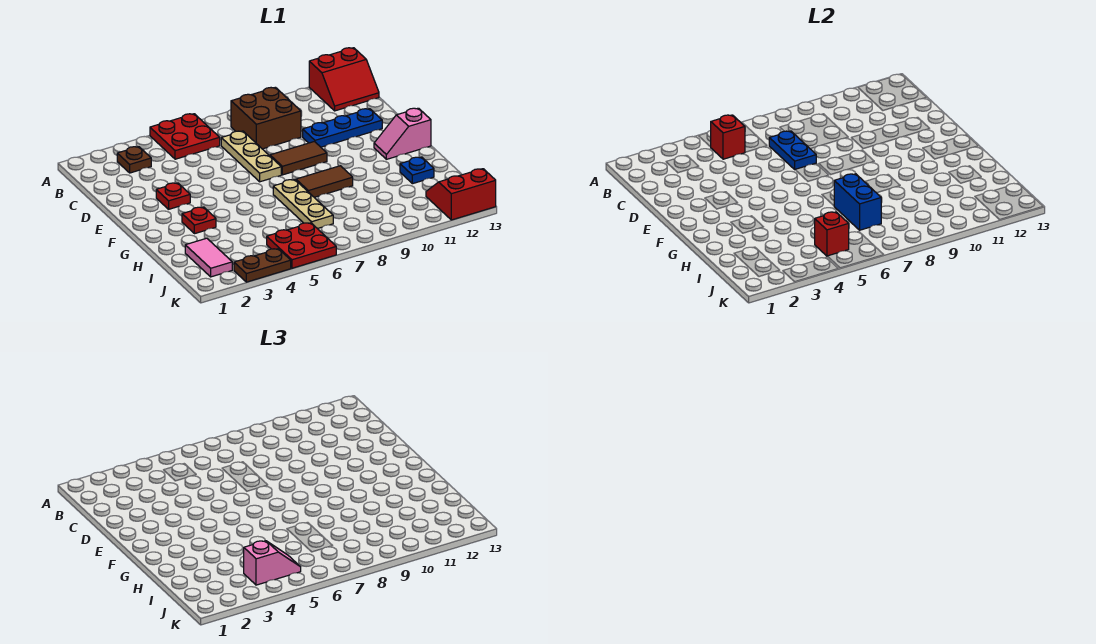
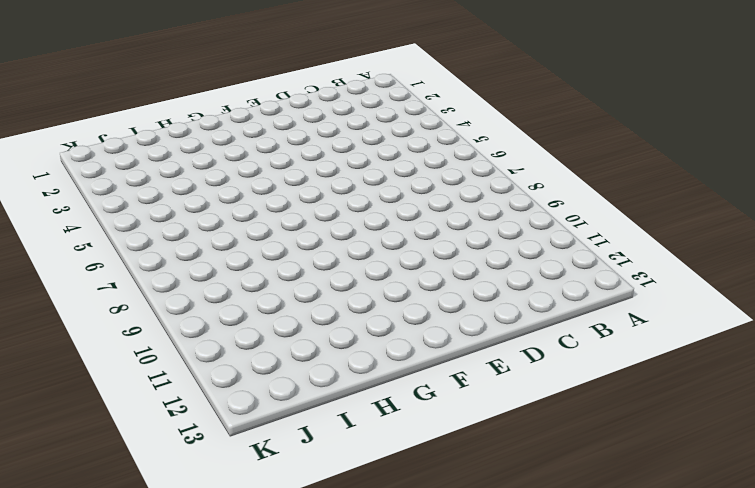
none -> red plate A5:B6 level 1
none -> red slope A12:B13 level 1 top A
none -> brown plate B3 level 1

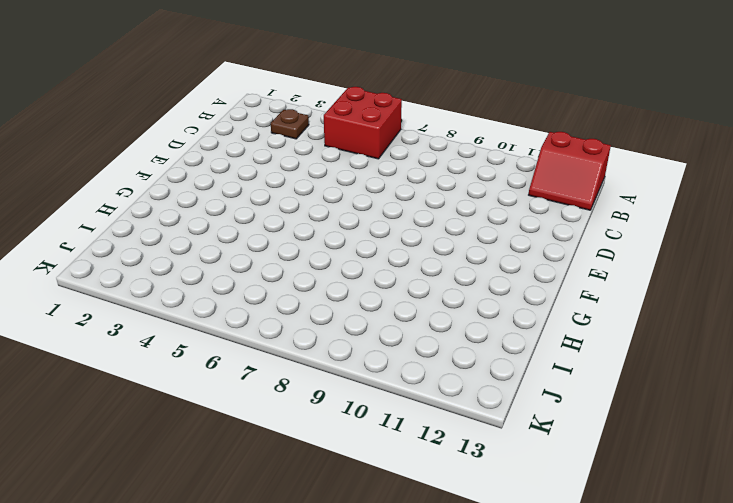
red brick A5:B6 level 1 -> red plate A5:B6 level 1
none -> brown brick B8:C9 level 1
none -> tan plate C7:E7 level 1
none -> blue plate D10:D12 level 1

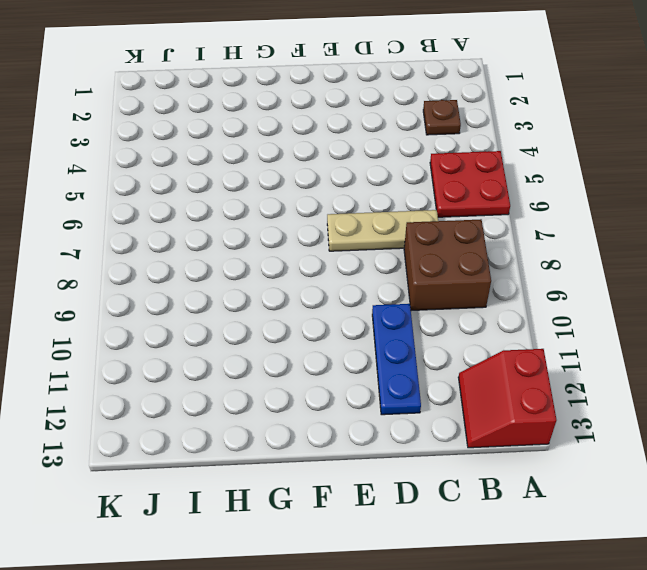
none -> red plate E3 level 1
none -> brown tile E8:E9 level 1
none -> pink slope F12:F13 level 1 top 13

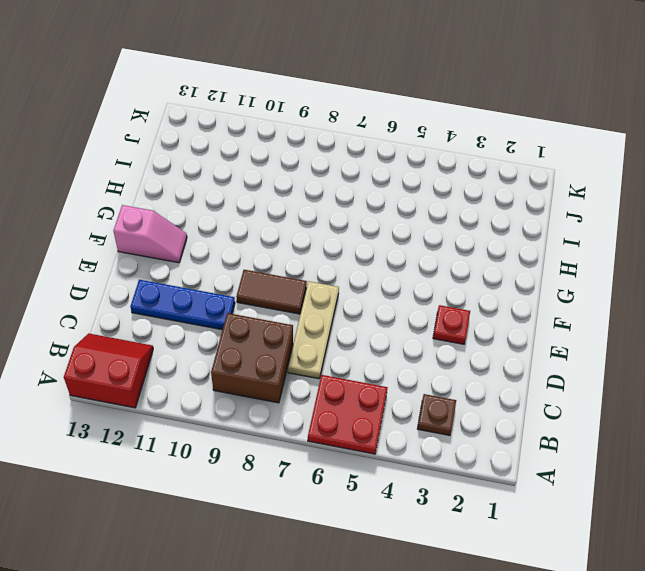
none -> red plate G3 level 1
none -> tan plate G7:I7 level 1
none -> brown tile G8:G9 level 1

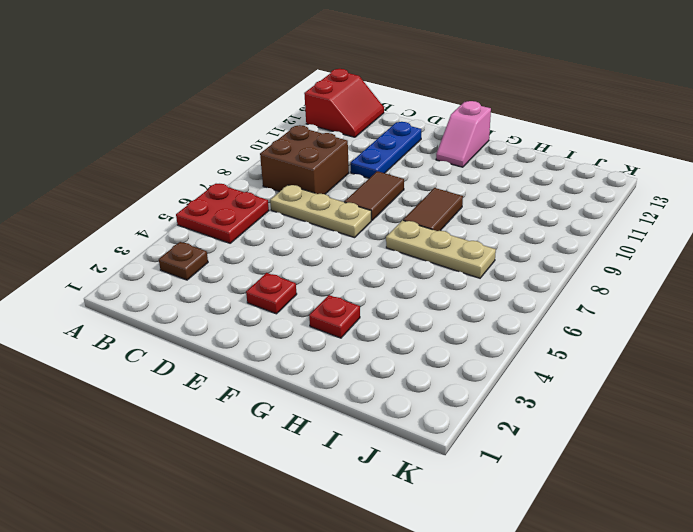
none -> blue plate H12 level 1
none -> pink tile I2:J2 level 1
none -> red plate J5:K6 level 1

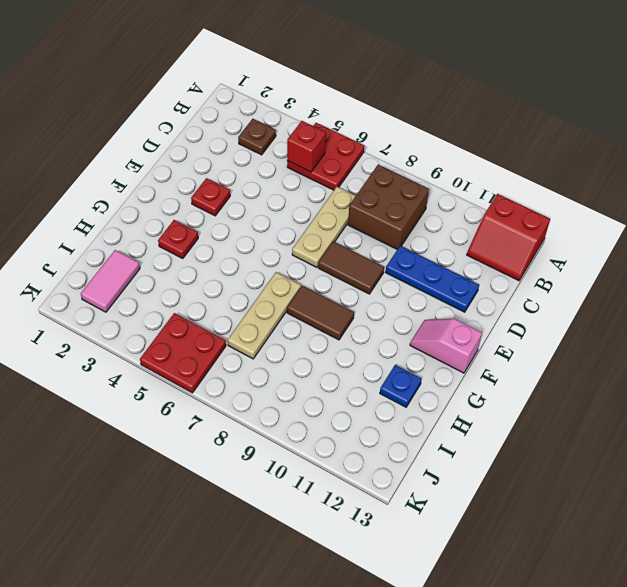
none -> red slope J12:K13 level 1 top K
none -> brown plate K3:K4 level 1
none -> blue plate C7:D7 level 2

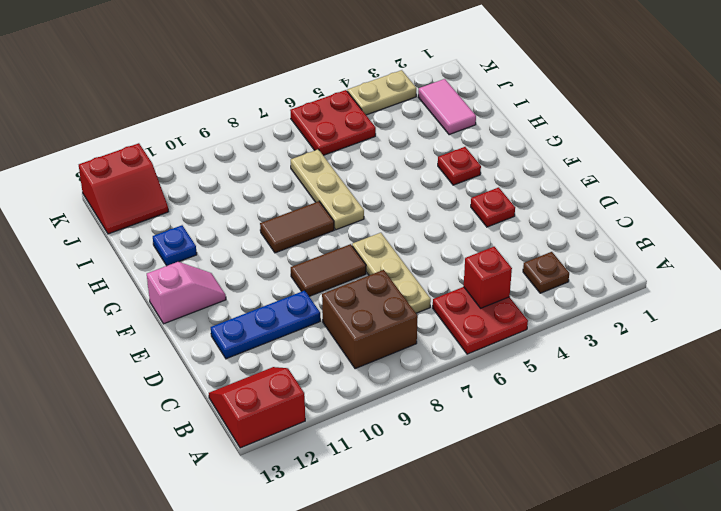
tan plate K3:K4 level 1 -> brown plate K3:K4 level 1
none -> blue plate C7:D7 level 2
none -> blue brick H7:I7 level 2
none -> red brick J5 level 2

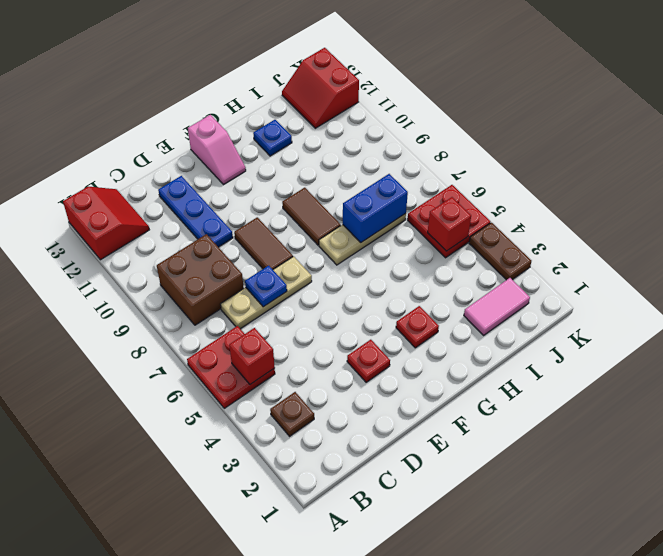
blue plate D7 level 2 -> blue plate C7:D7 level 2
none -> pink slope J4:J5 level 3 top 4

